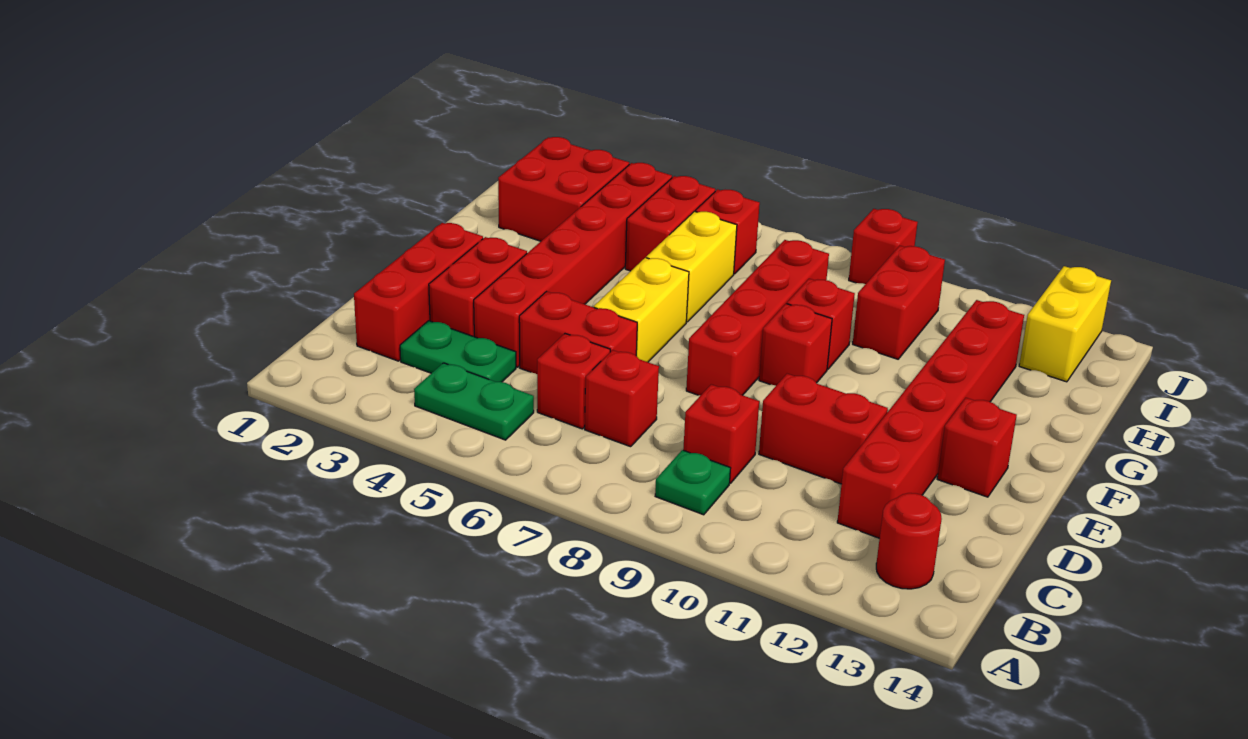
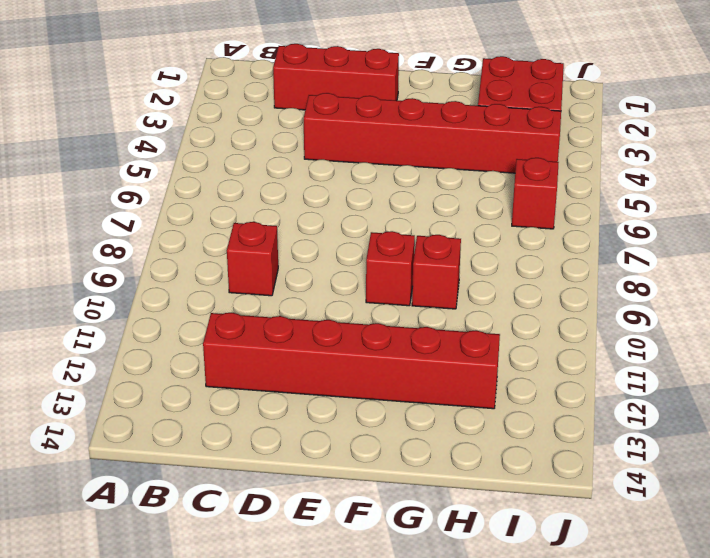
none -> green plate B4:B5 level 1
none -> green plate B9 level 1
none -> red round brick B13 level 1

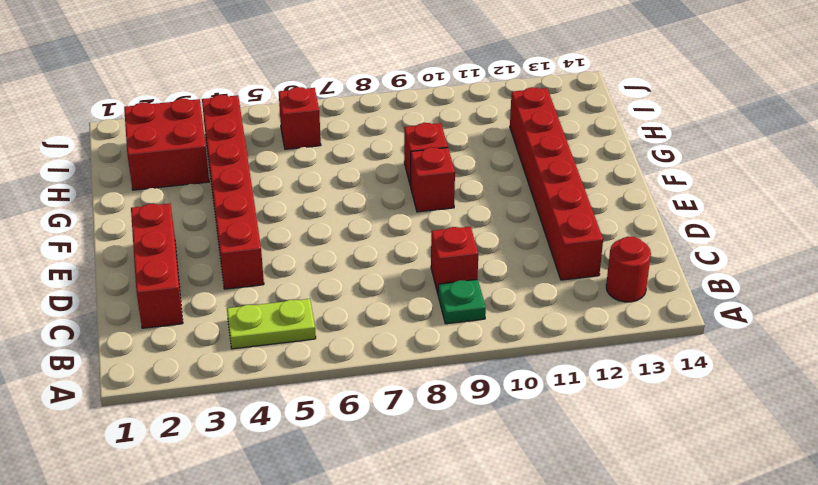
lime plate B4:B5 level 1 -> green plate B4:B5 level 1
none -> green plate C3:C4 level 1
none -> red brick C6 level 1
none -> red brick C7 level 1

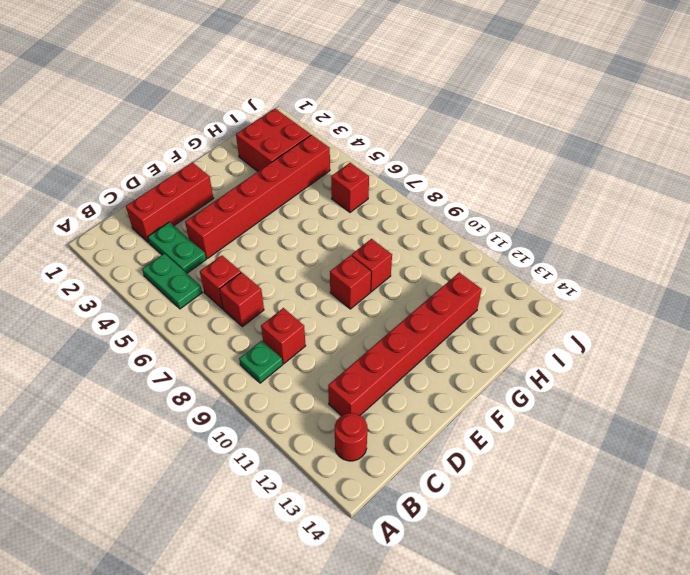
none -> red brick D3:E3 level 1
none -> red brick D5:D6 level 1
none -> red brick D10:D11 level 1

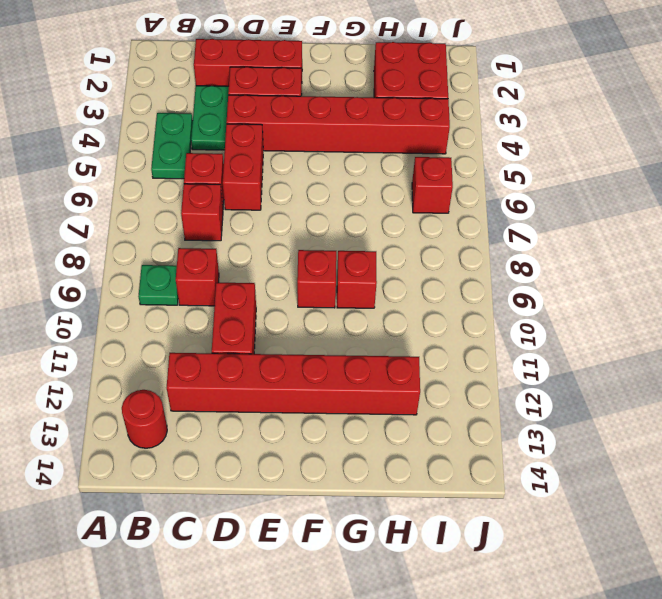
none -> yellow brick E6:F6 level 1
none -> red brick E8:H8 level 1
none -> red brick E13 level 1

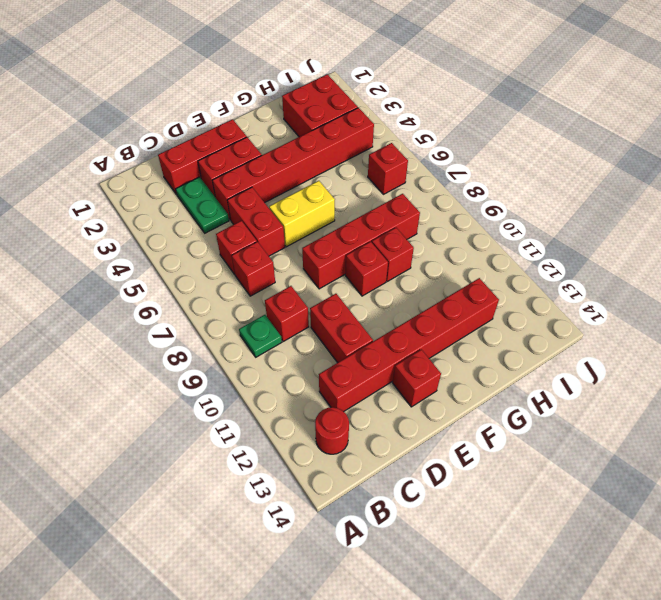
none -> green plate B4:B5 level 1
none -> yellow brick G6:H6 level 1
none -> red brick H5:I5 level 1

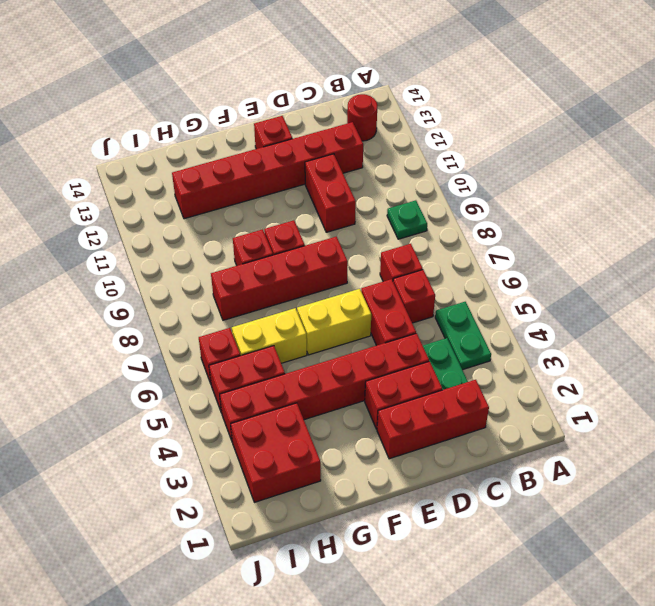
none -> red brick C9 level 1
none -> red brick H10:I10 level 1
none -> yellow brick I13:J13 level 1

